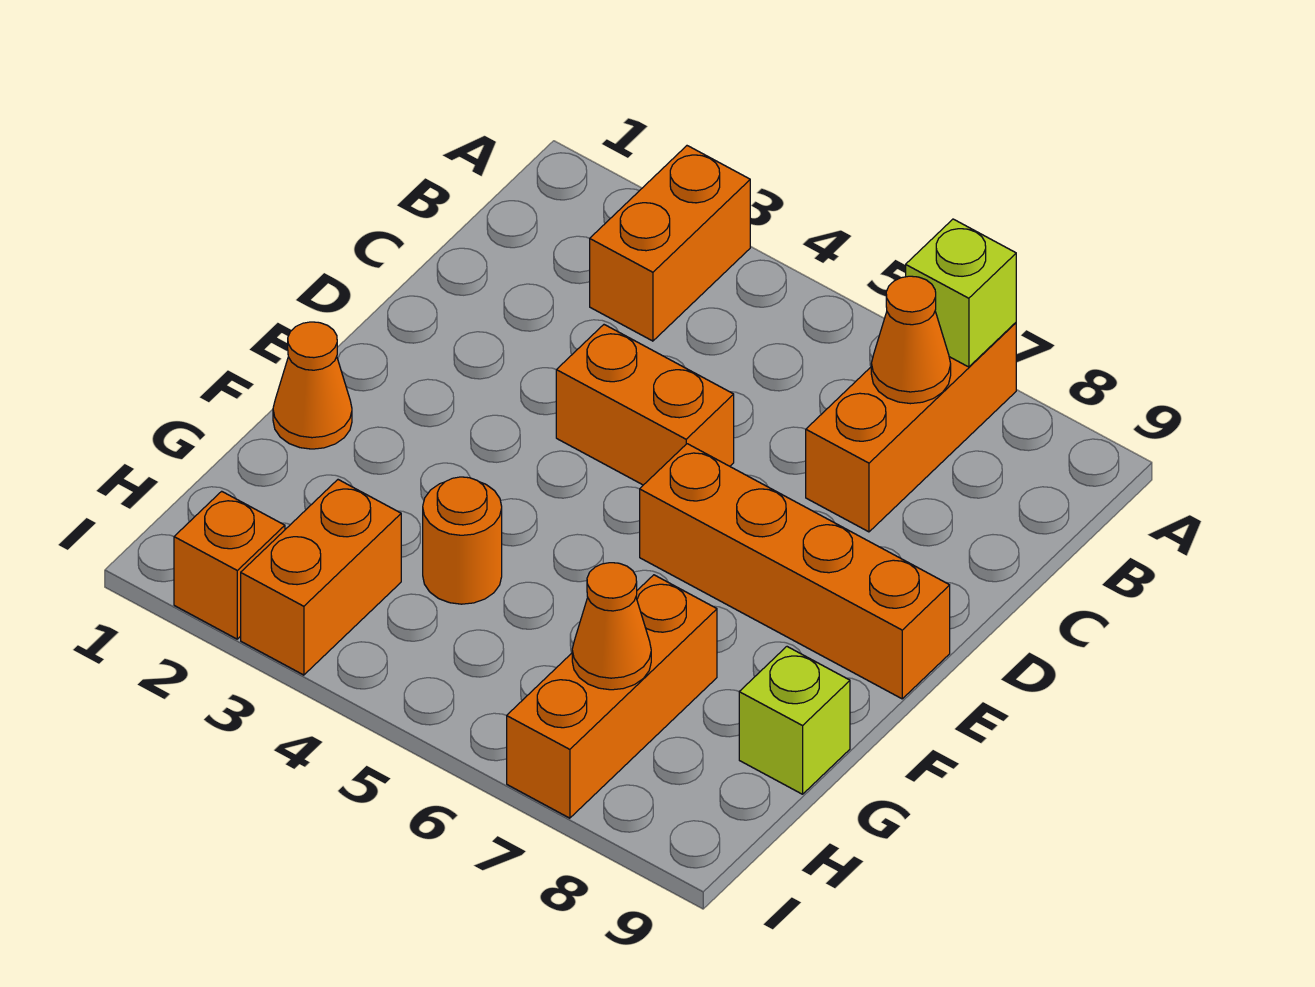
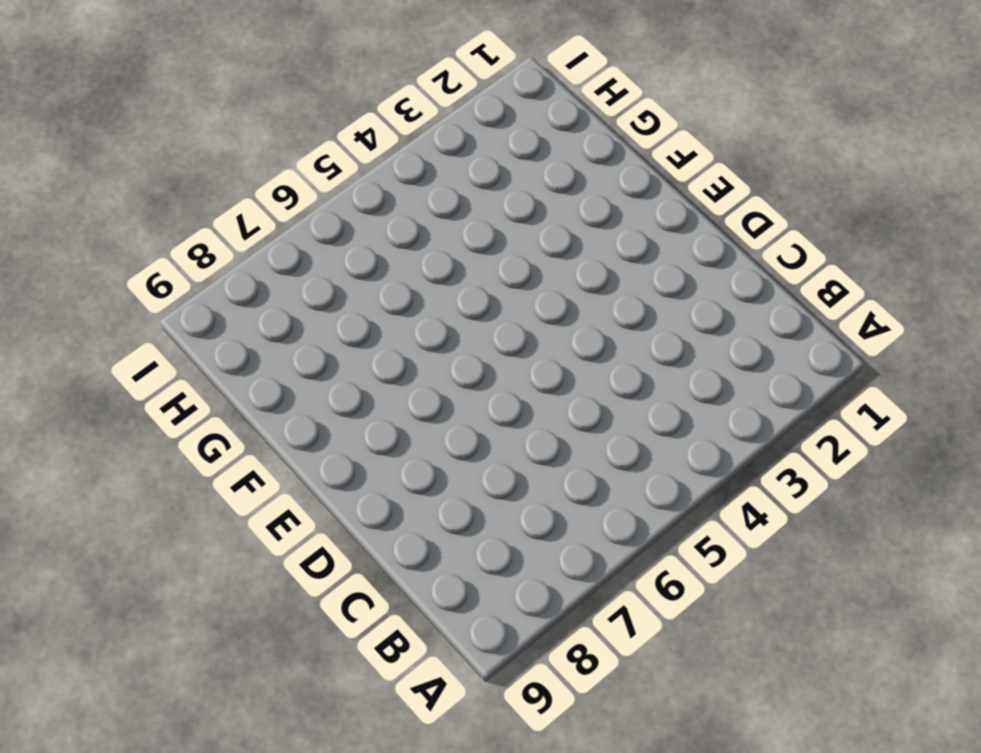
none -> orange brick A3:B3 level 1
none -> orange brick A7:C7 level 1
none -> orange brick D4:D5 level 1

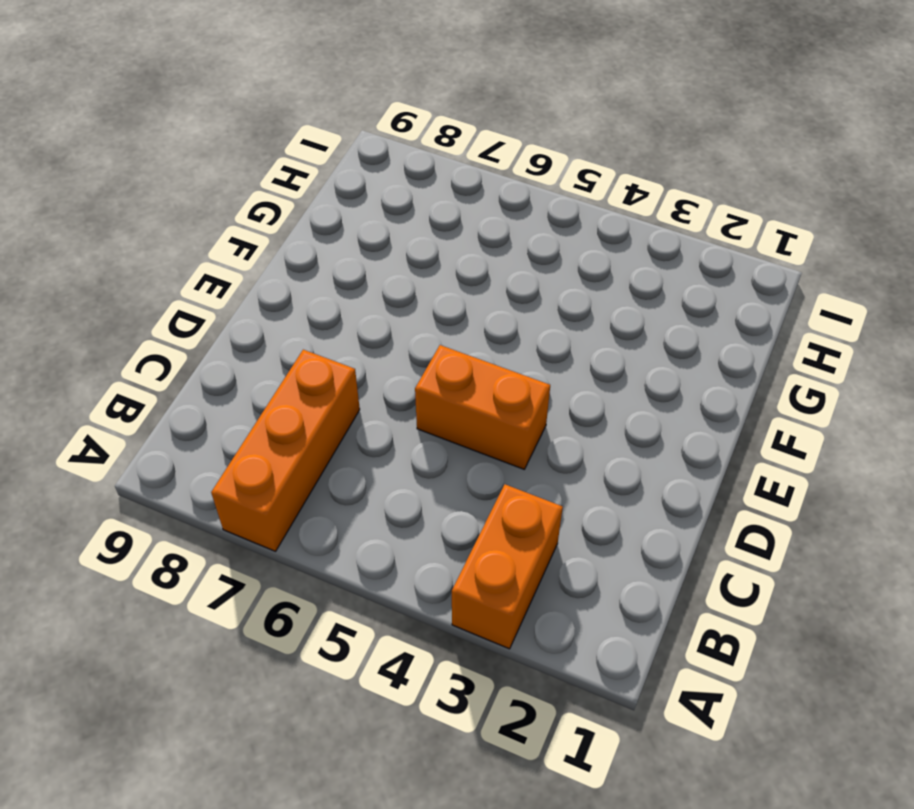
none -> orange brick E6:E9 level 1
none -> orange cone F1 level 1
none -> orange round brick G4 level 1

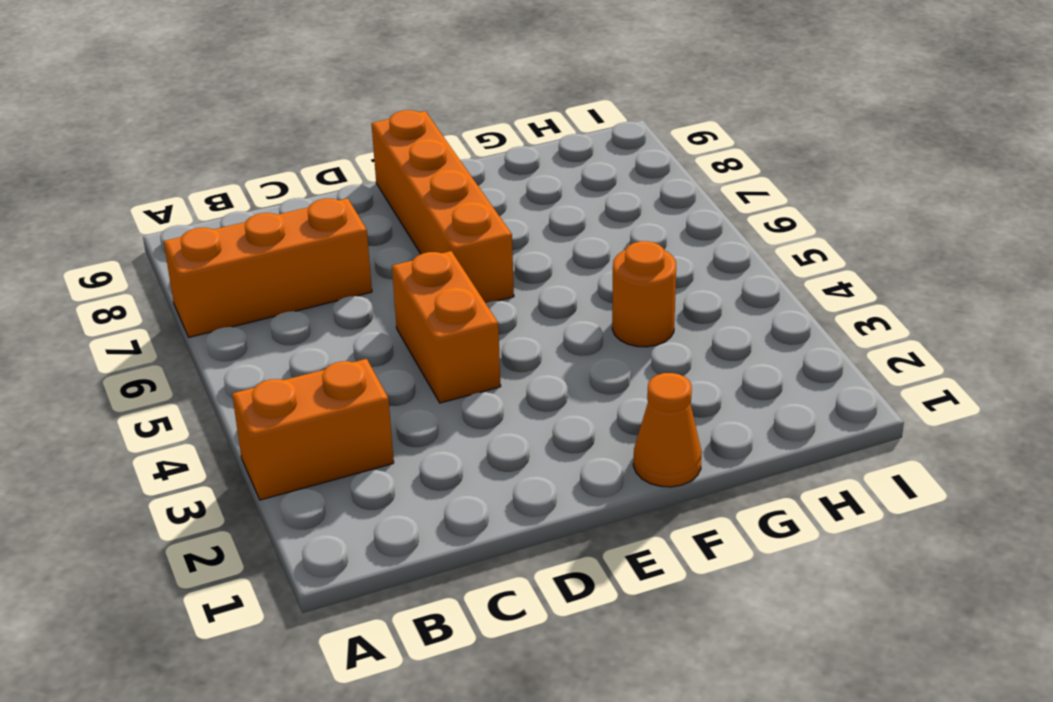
none -> orange brick G7:I7 level 1
none -> lime brick G9 level 1
none -> orange brick H3:I3 level 1

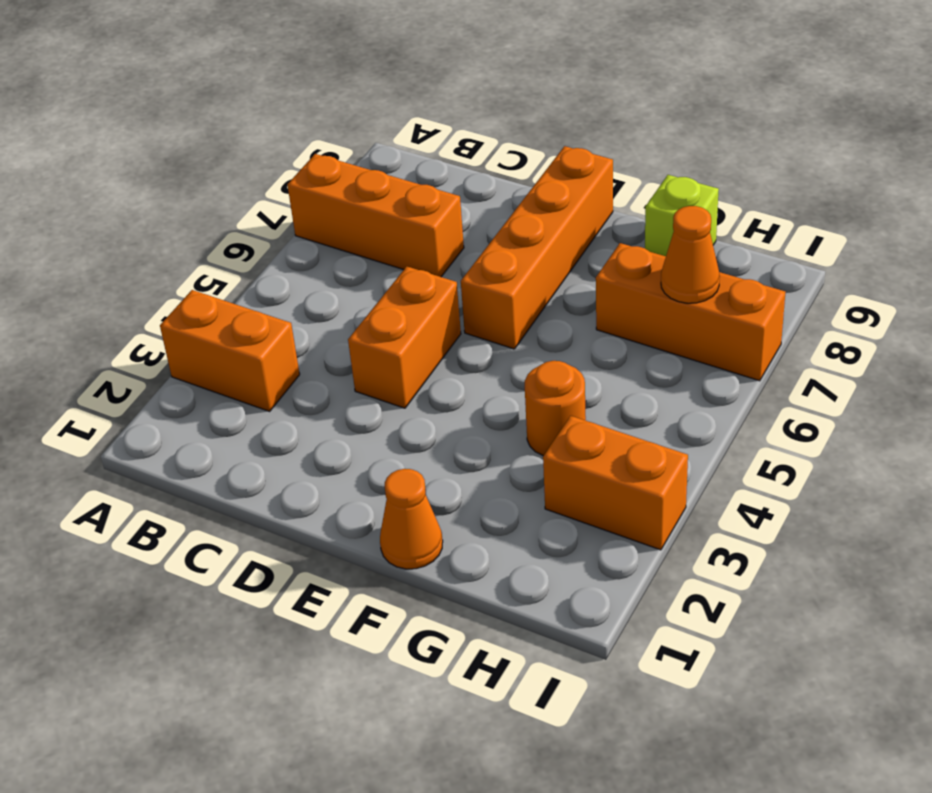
none -> orange brick I2 level 1
none -> lime brick A7 level 2
none -> orange cone B7 level 2

